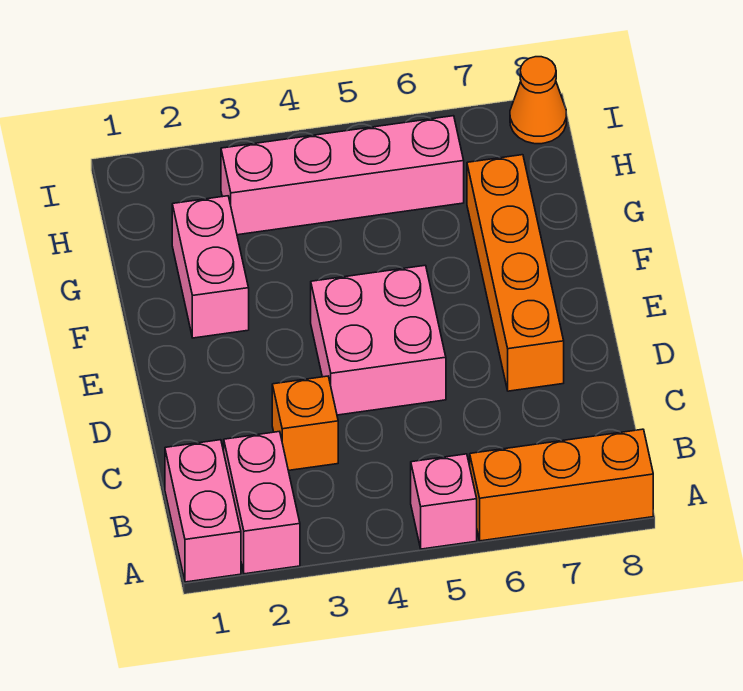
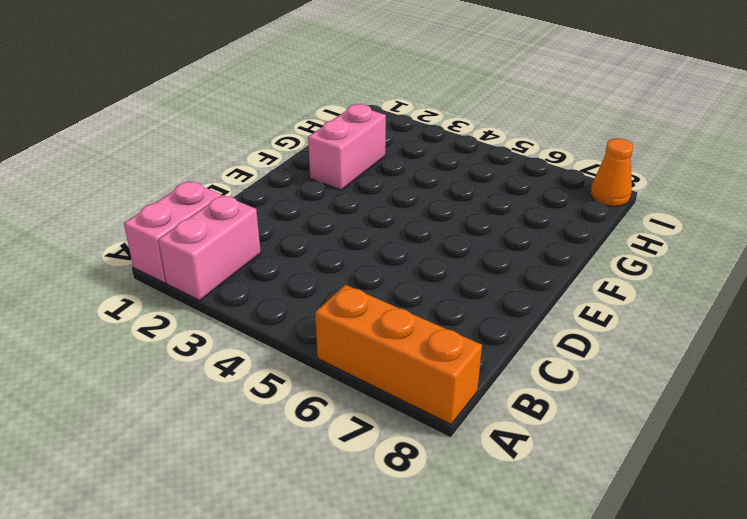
none -> pink brick A5 level 1
none -> orange brick C3 level 1

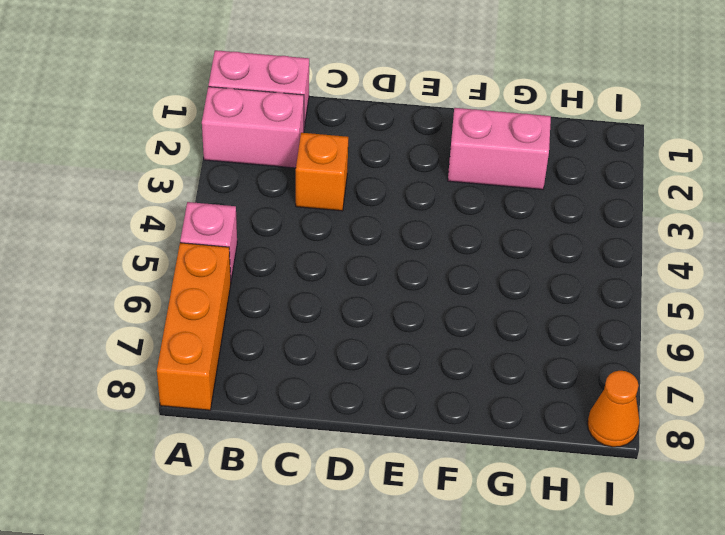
none -> pink brick D4:E5 level 1
none -> orange brick D7:G7 level 1

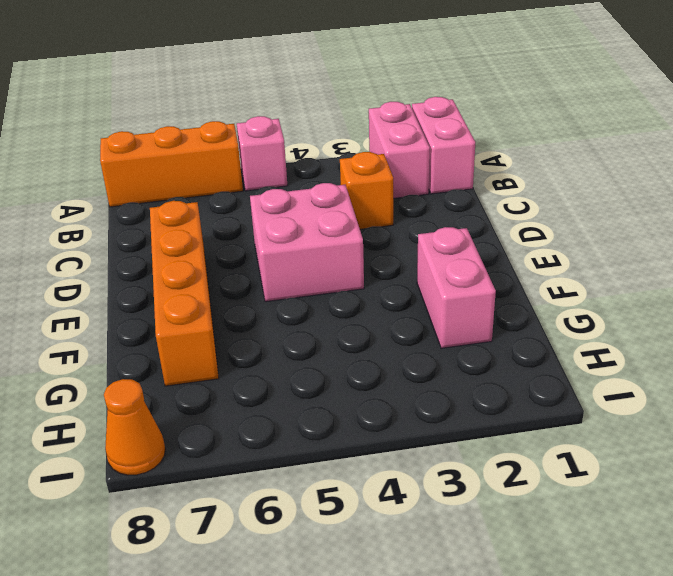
none -> pink brick H3:H6 level 1

